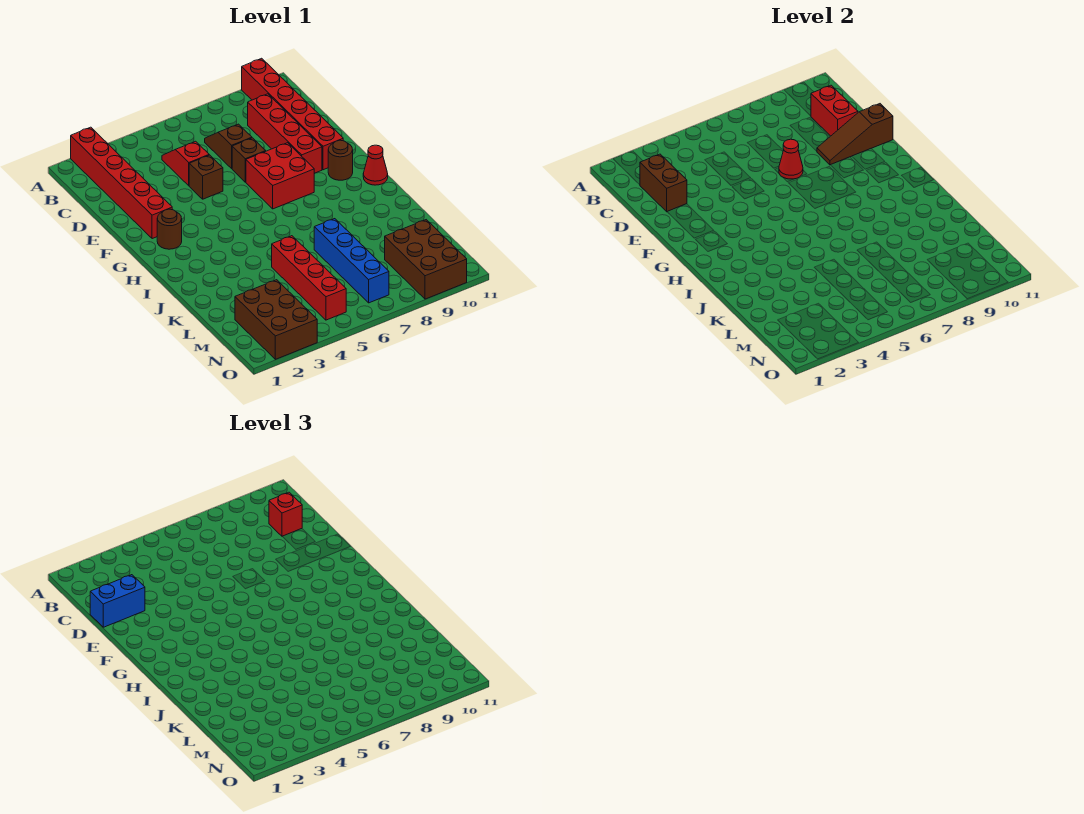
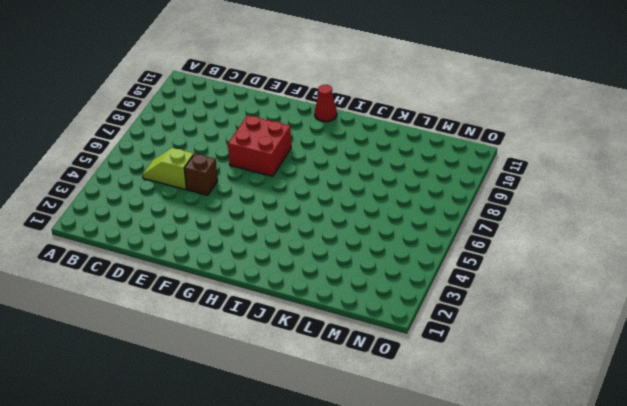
lime slope C5:D5 level 1 top D -> red slope C5:D5 level 1 top D
none -> red brick A2:F2 level 1
none -> red brick A10:F10 level 1
none -> brown slope C7:D7 level 1 top D

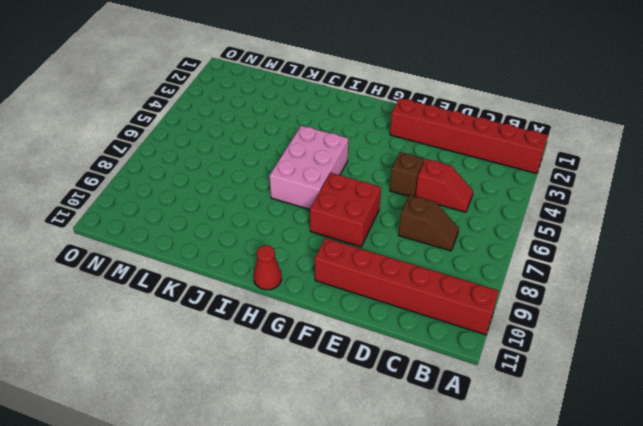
pink brick H5:I7 level 1 -> none
none -> red brick C9:F9 level 1
none -> brown brick E7 level 1
none -> brown round brick G2 level 1

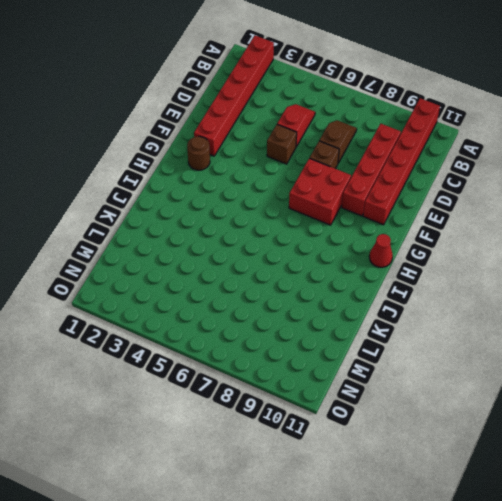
none -> brown round brick G10 level 1
none -> red brick K5:N5 level 1
none -> blue brick K7:N7 level 1

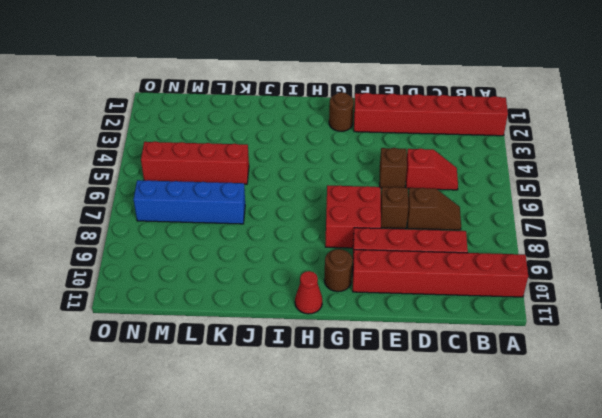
none -> brown brick M2:O3 level 1
none -> brown brick M9:O10 level 1
none -> brown brick C2:D2 level 2

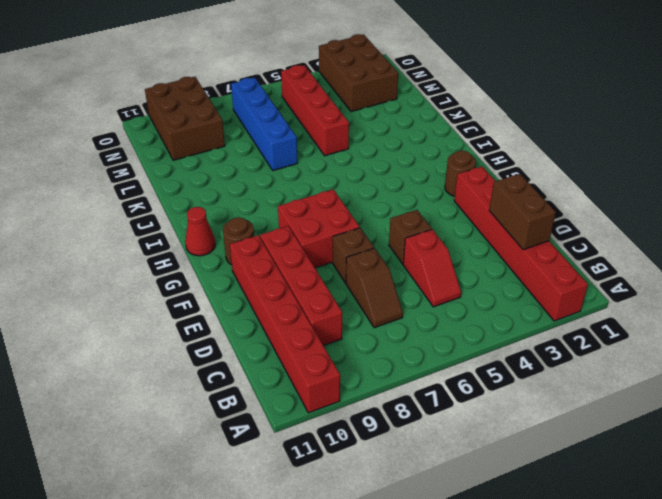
none -> red brick C10:D10 level 2
none -> red cone E7 level 2
none -> brown slope E9:E11 level 2 top 11

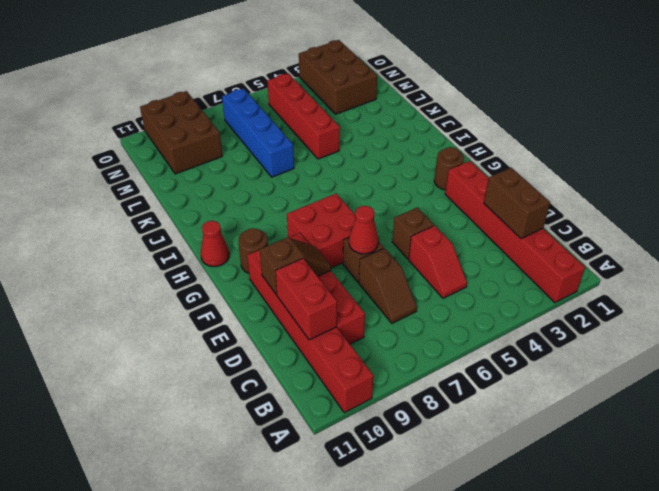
brown slope E9:E10 level 2 top 10 -> brown slope E9:E11 level 2 top 11
none -> red brick C10 level 3
none -> blue brick D1:D2 level 3

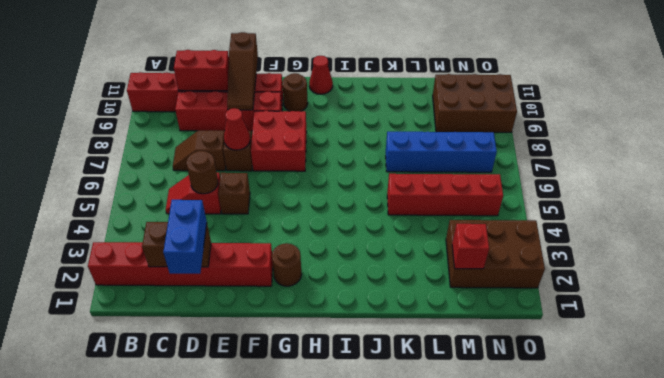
brown round brick D5 level 2 -> none
red brick M2 level 2 -> red brick C10 level 3

